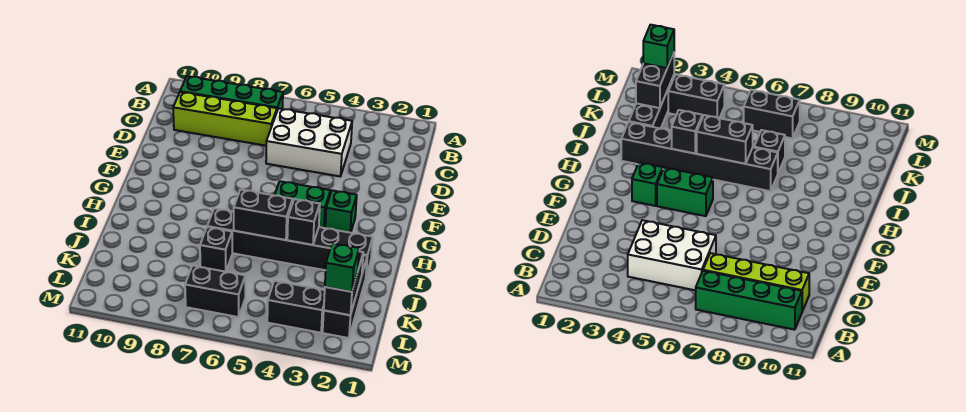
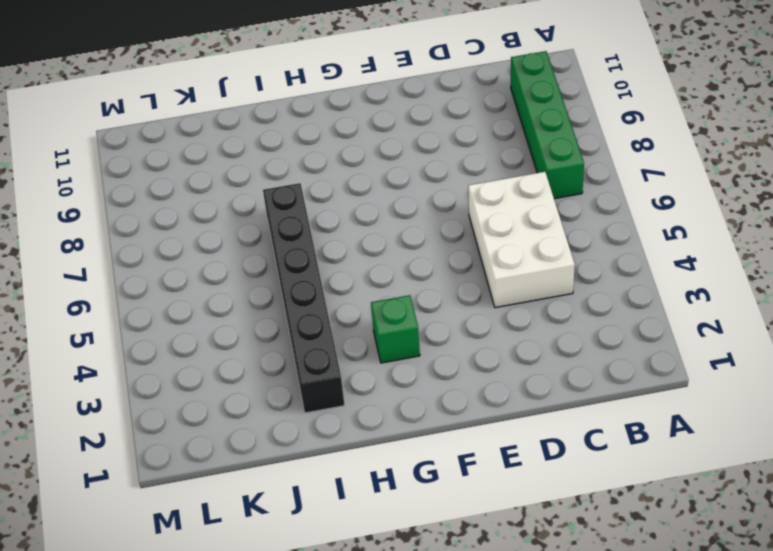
none -> lime brick C7:C10 level 1
none -> green brick G4:G5 level 1
none -> black brick J2:L2 level 1

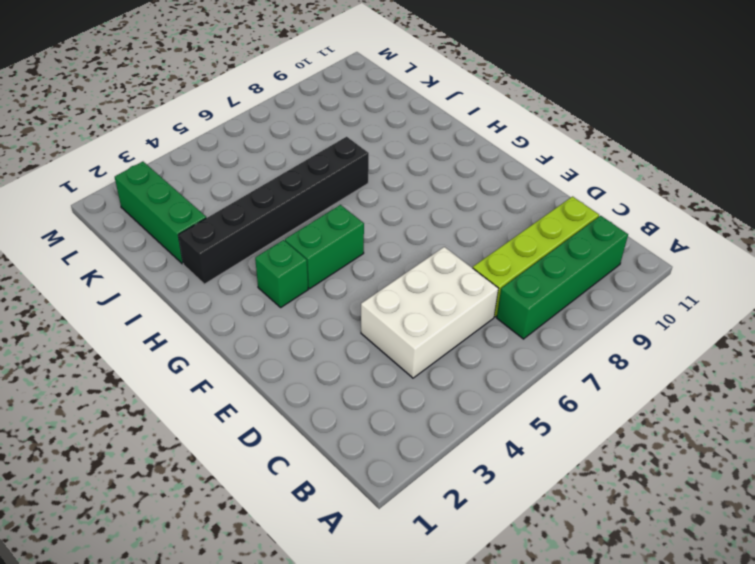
green brick J2:L2 level 1 -> black brick J2:L2 level 1
none -> black brick J7 level 1
none -> black brick L3:L4 level 1
none -> black brick L6:L7 level 1

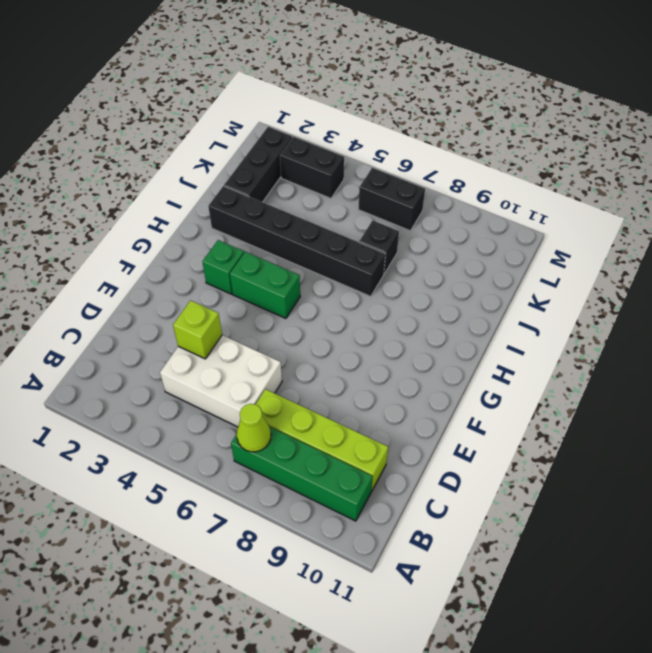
lime cone B7 level 2 -> none
lime brick D4 level 2 -> none
none -> black brick I4 level 2
none -> black brick I5:I6 level 2
none -> black brick K2:L2 level 2

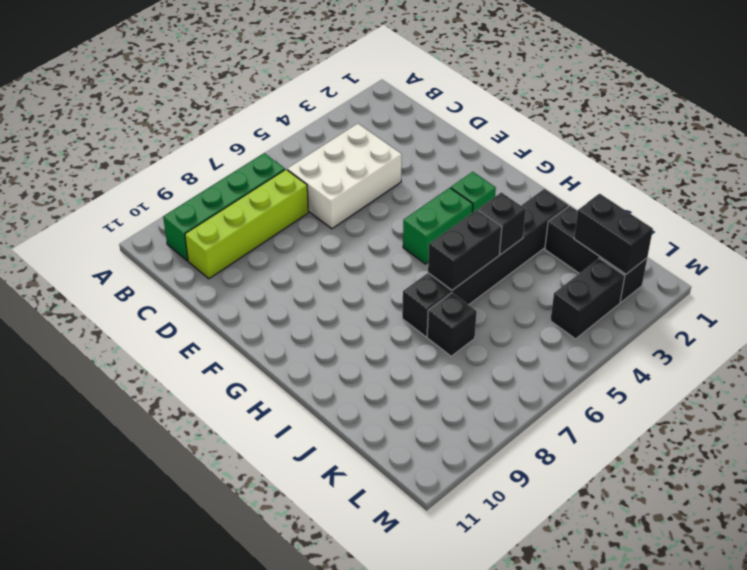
none -> black brick L6:L7 level 1
none -> green brick L2 level 3

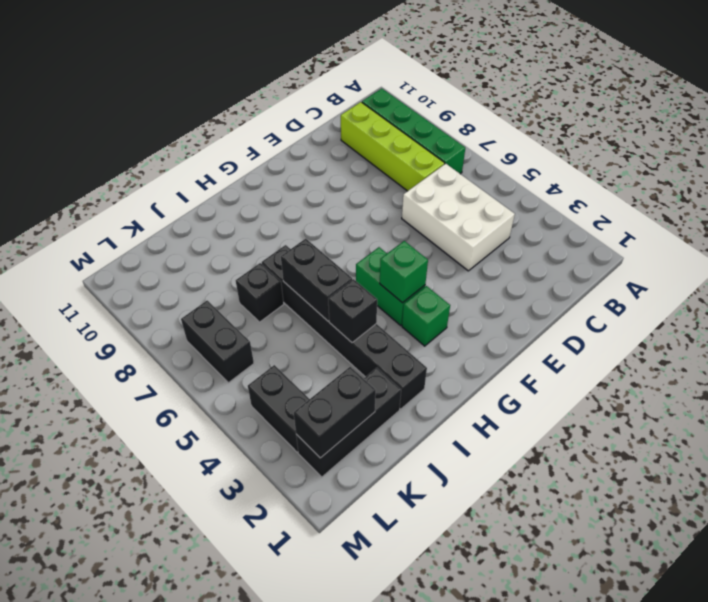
green brick G4 level 2 -> green brick L2 level 3

